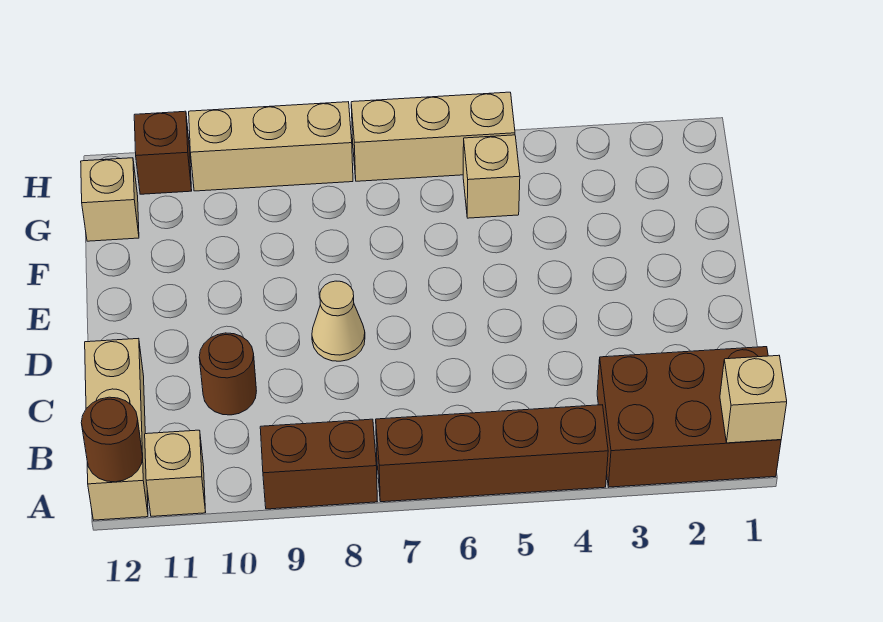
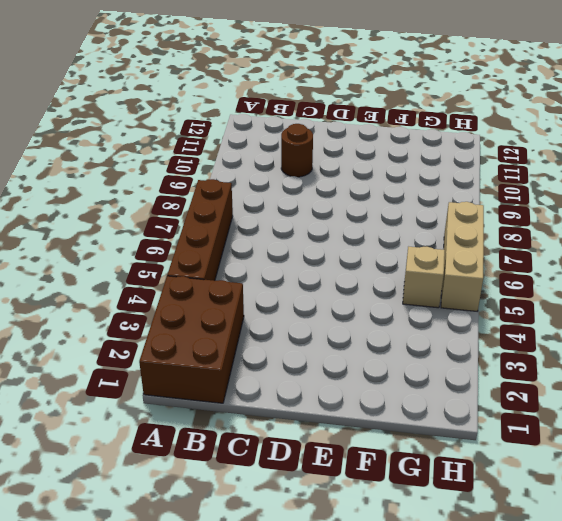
none -> brown brick A8:A9 level 1
none -> tan brick A11 level 1
none -> tan brick A12:C12 level 1

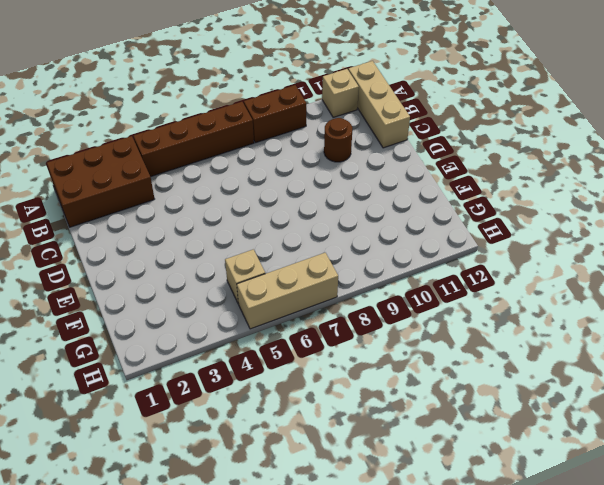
none -> tan cone D8 level 1
none -> tan brick G12 level 1
none -> tan brick H8:H10 level 1

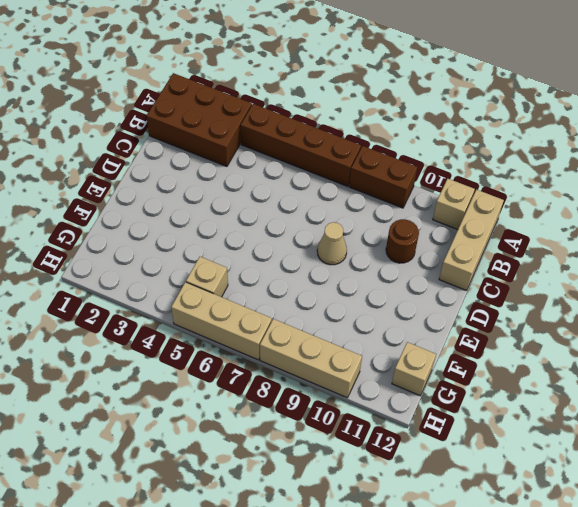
none -> brown brick H11 level 1
none -> tan brick A1 level 2
none -> brown round brick A12 level 2

